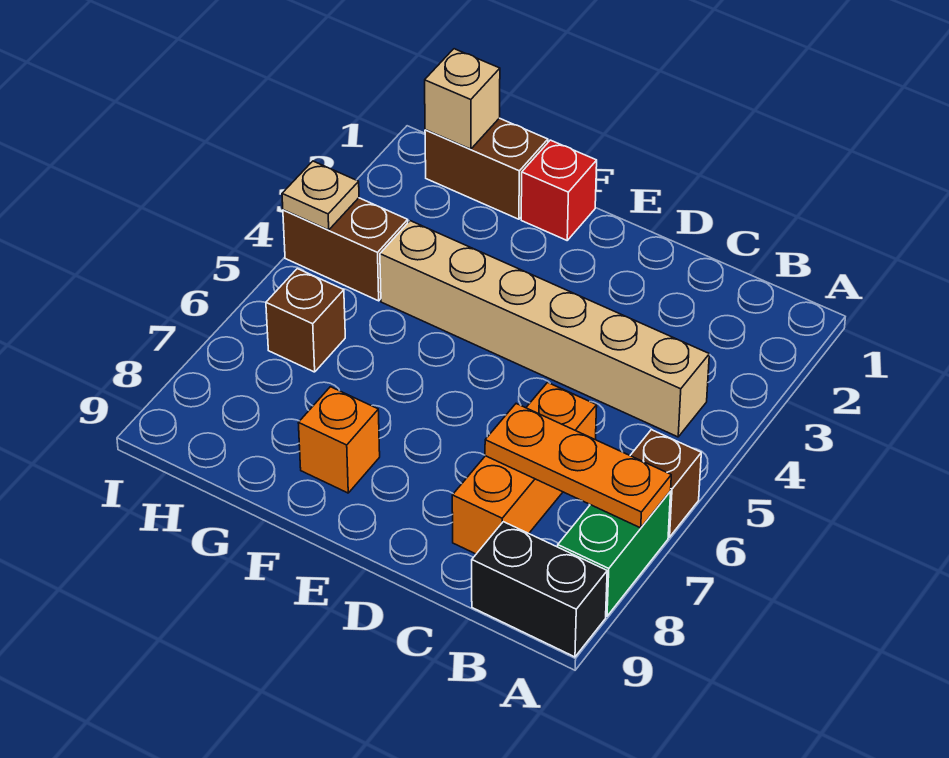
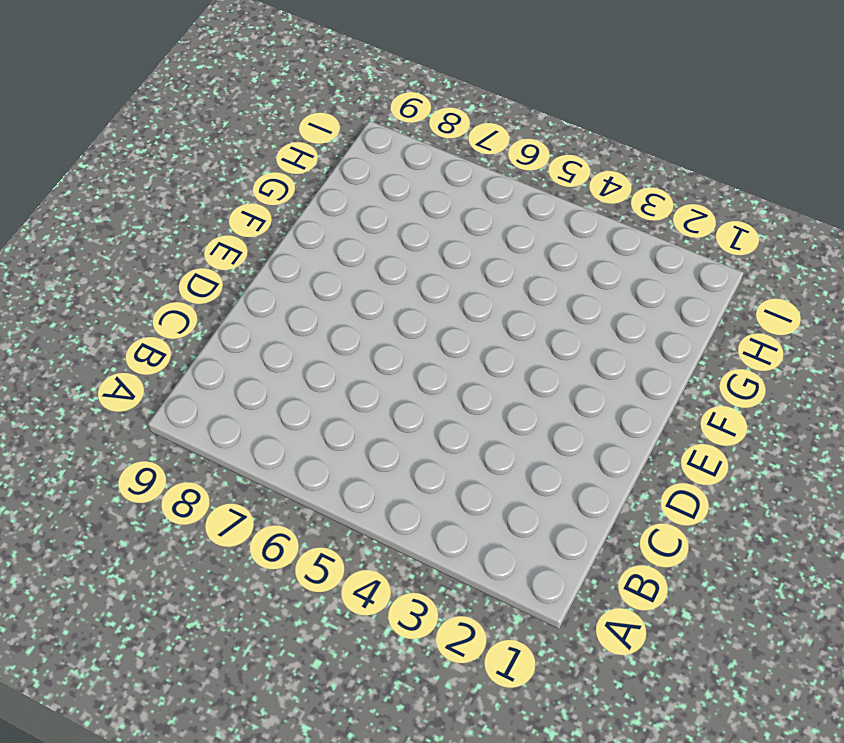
none -> brown brick A6 level 1
none -> green brick A7:A8 level 1
none -> black brick A9:B9 level 1

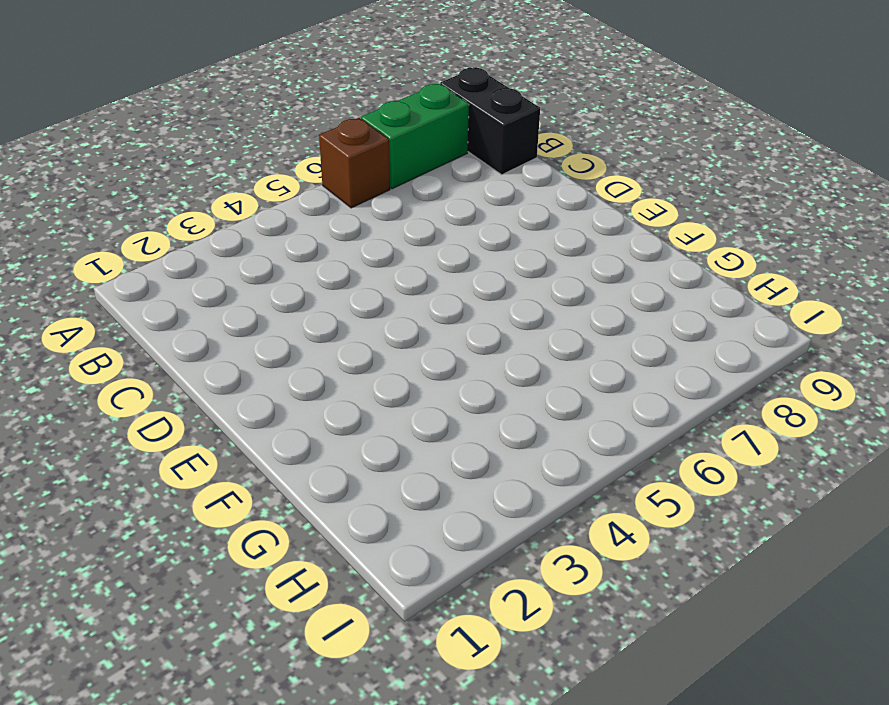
none -> tan brick B4:G4 level 1
none -> orange brick C6:C8 level 1
none -> red brick F1 level 1

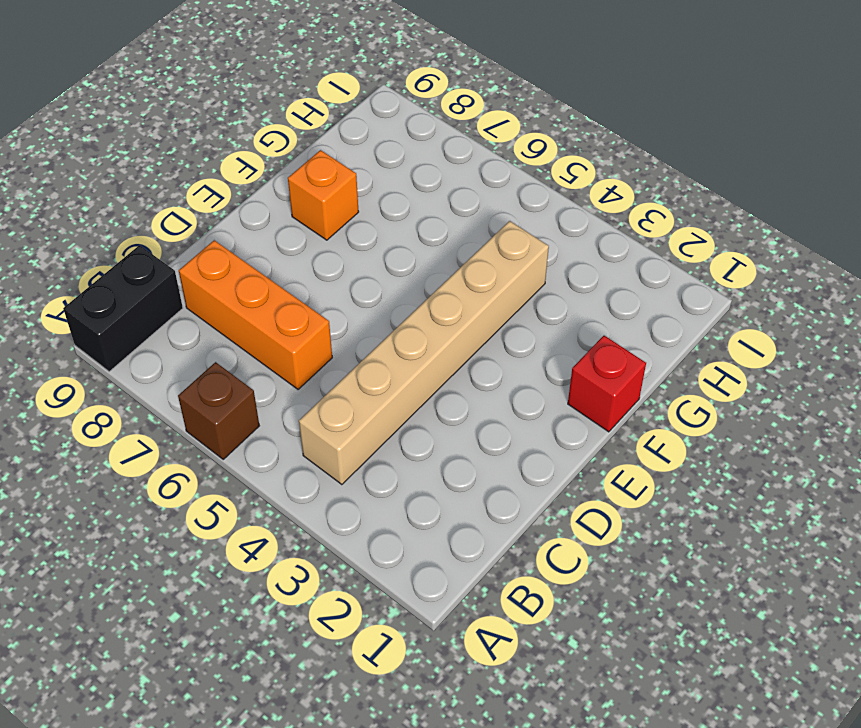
none -> green brick A7:A8 level 1
none -> brown brick G1:H1 level 1
none -> brown brick H4:I4 level 1

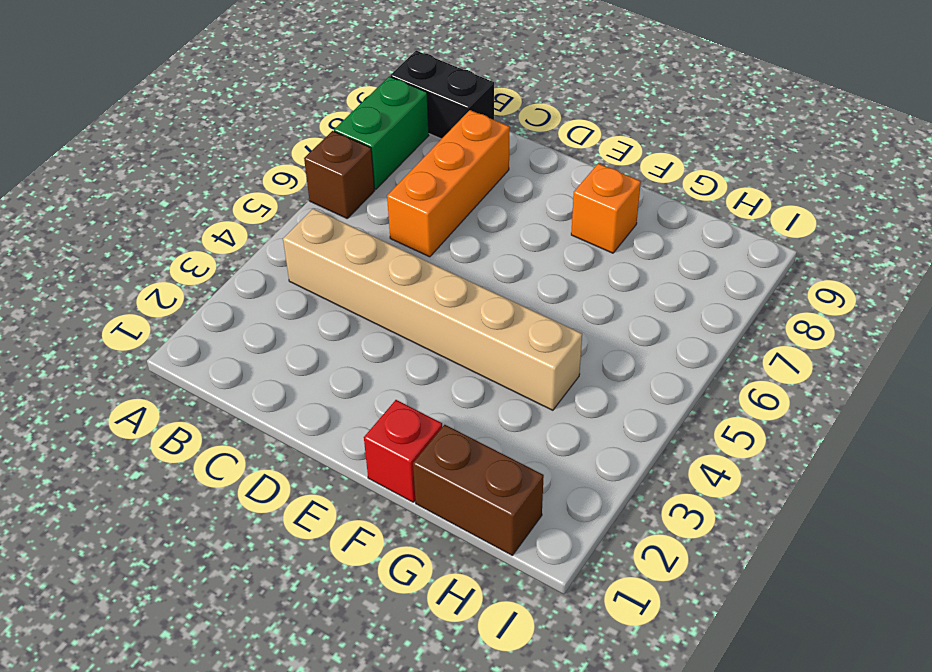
none -> brown brick H4:I4 level 1
none -> brown brick H6 level 1
none -> orange plate A7:C7 level 2

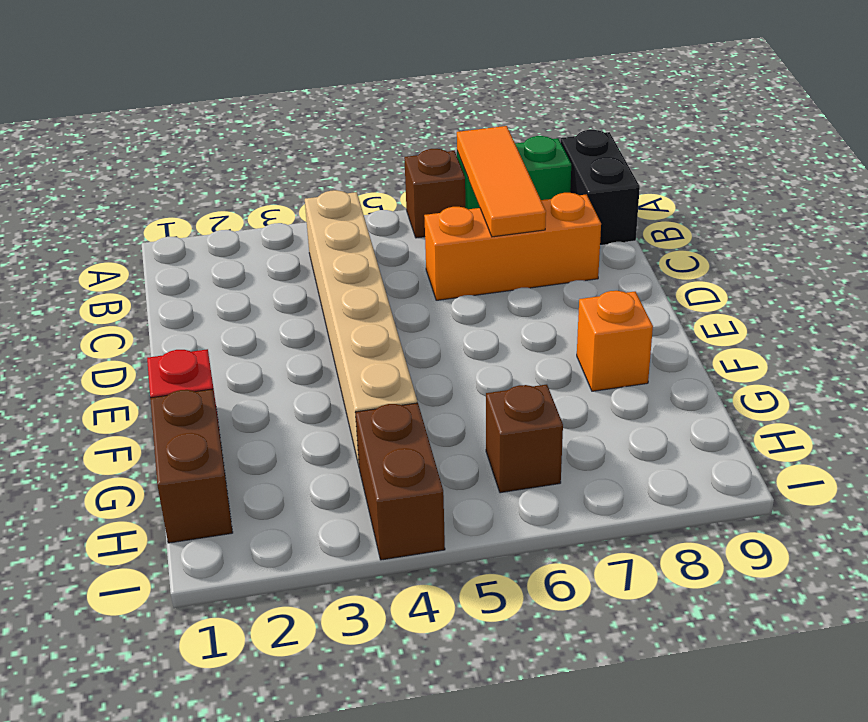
orange tile A7:C7 level 2 -> orange plate A7:C7 level 2
none -> tan brick H1 level 2
none -> tan plate I4 level 2

